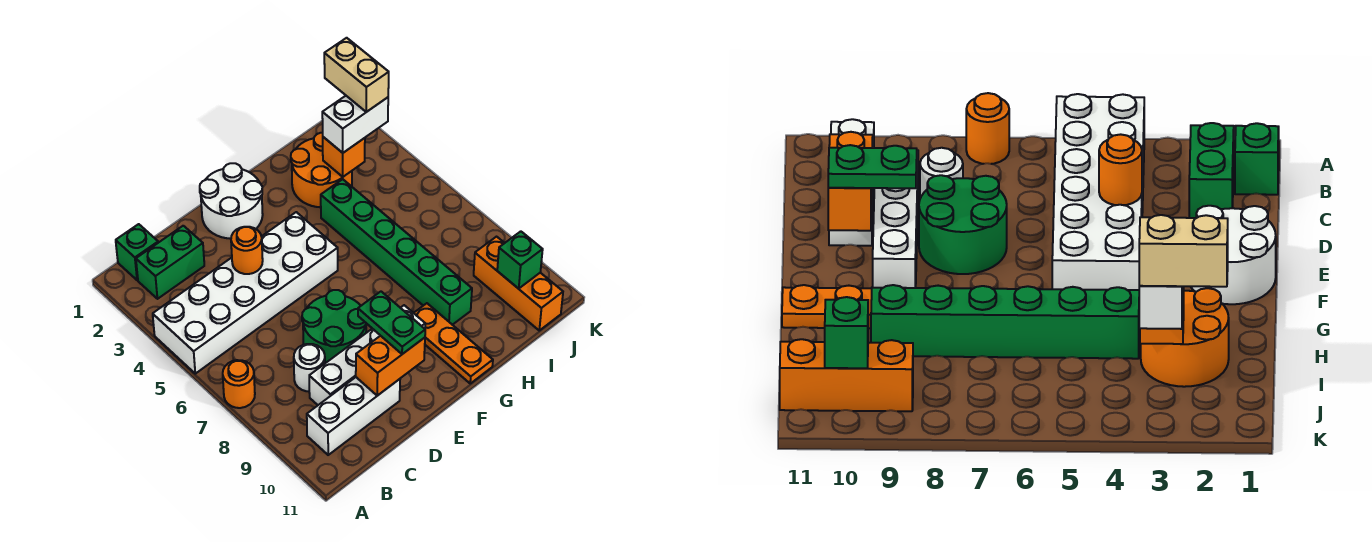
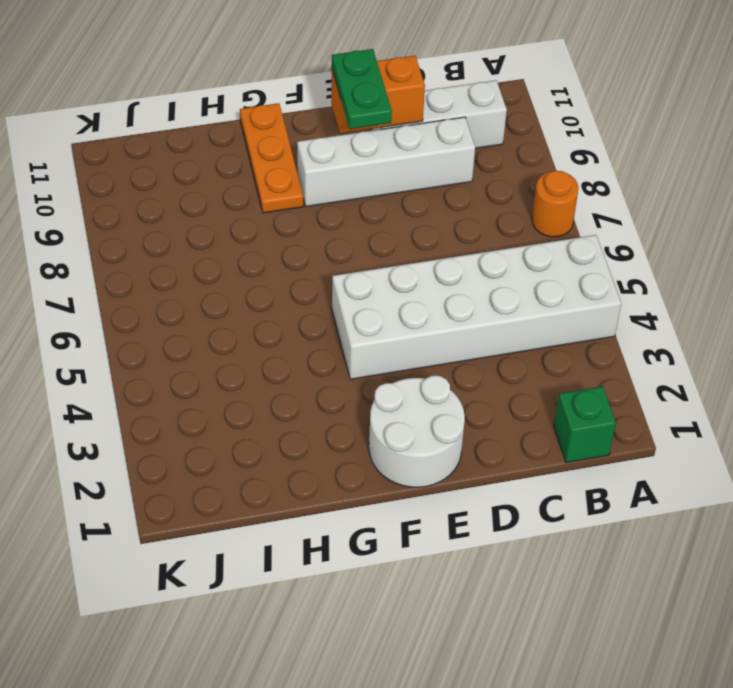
none -> green brick B2:C2 level 1
none -> white round brick C8 level 1
none -> green round brick D7:E8 level 1

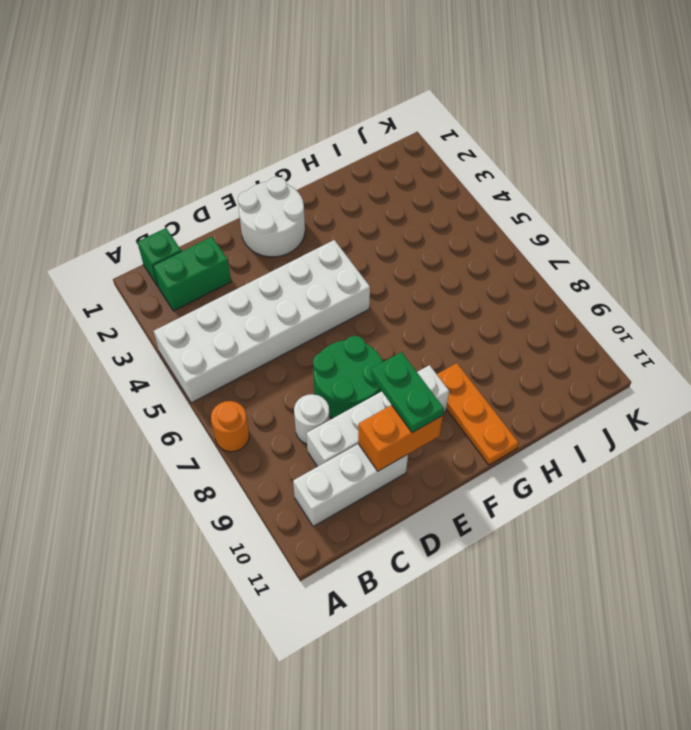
none -> orange round brick H2:I3 level 1
none -> green brick H4:H9 level 1
none -> orange brick J9:J11 level 1

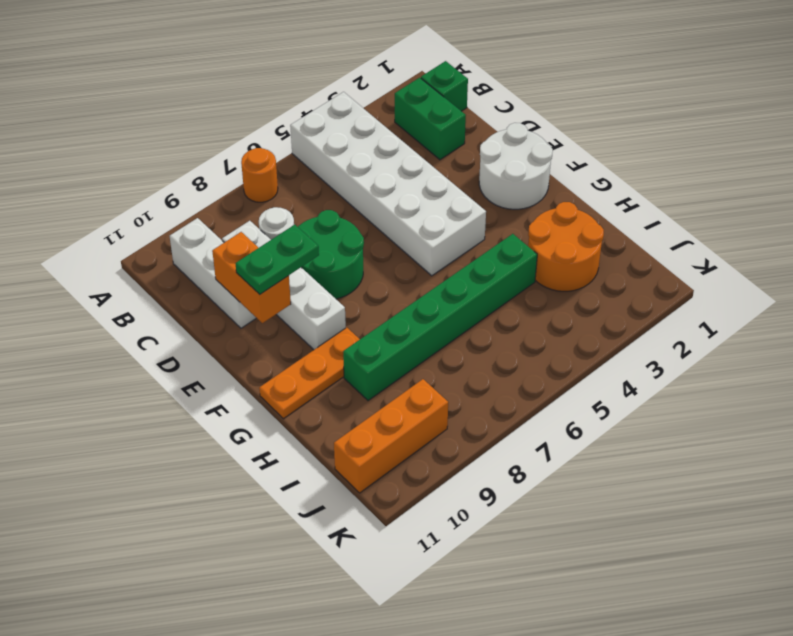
none -> orange round brick D4 level 2
none -> orange brick I3 level 2
none -> green brick J10 level 2

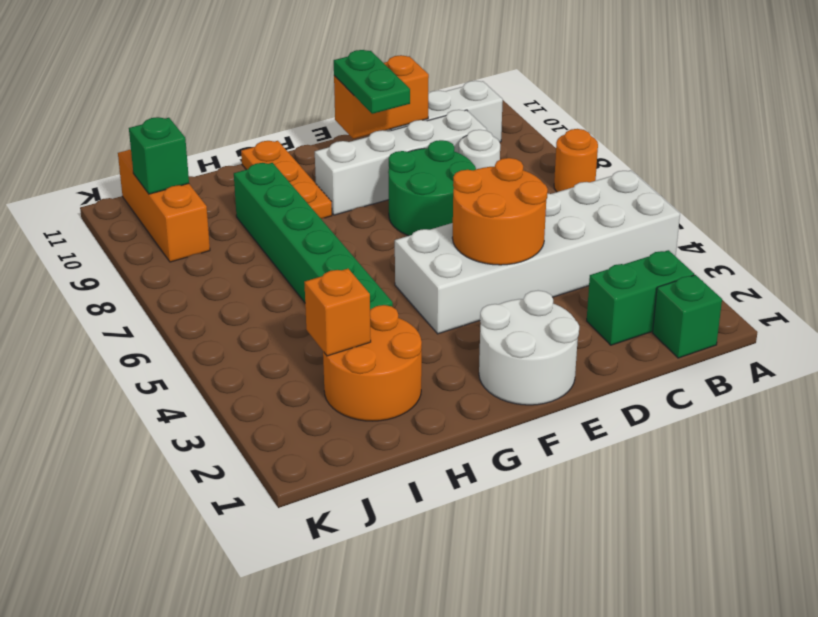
orange round brick D4:E5 level 2 -> orange round brick D4 level 2
none -> white brick I3:J3 level 3
none -> tan brick J2:J3 level 4

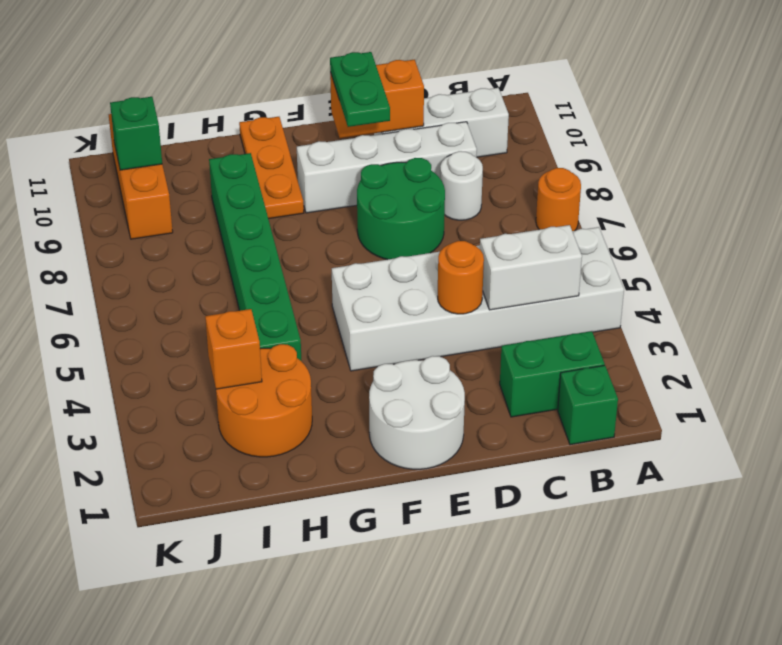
white brick B4:C4 level 2 -> white brick I3:J3 level 3
none -> tan brick J2:J3 level 4

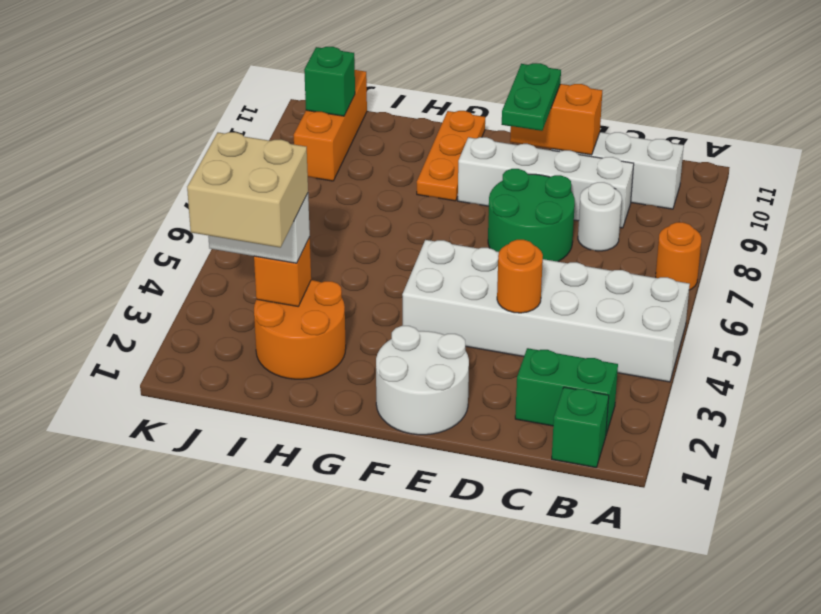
tan brick I2:J3 level 4 -> tan brick J2:J3 level 4
none -> green brick H4:H9 level 1

